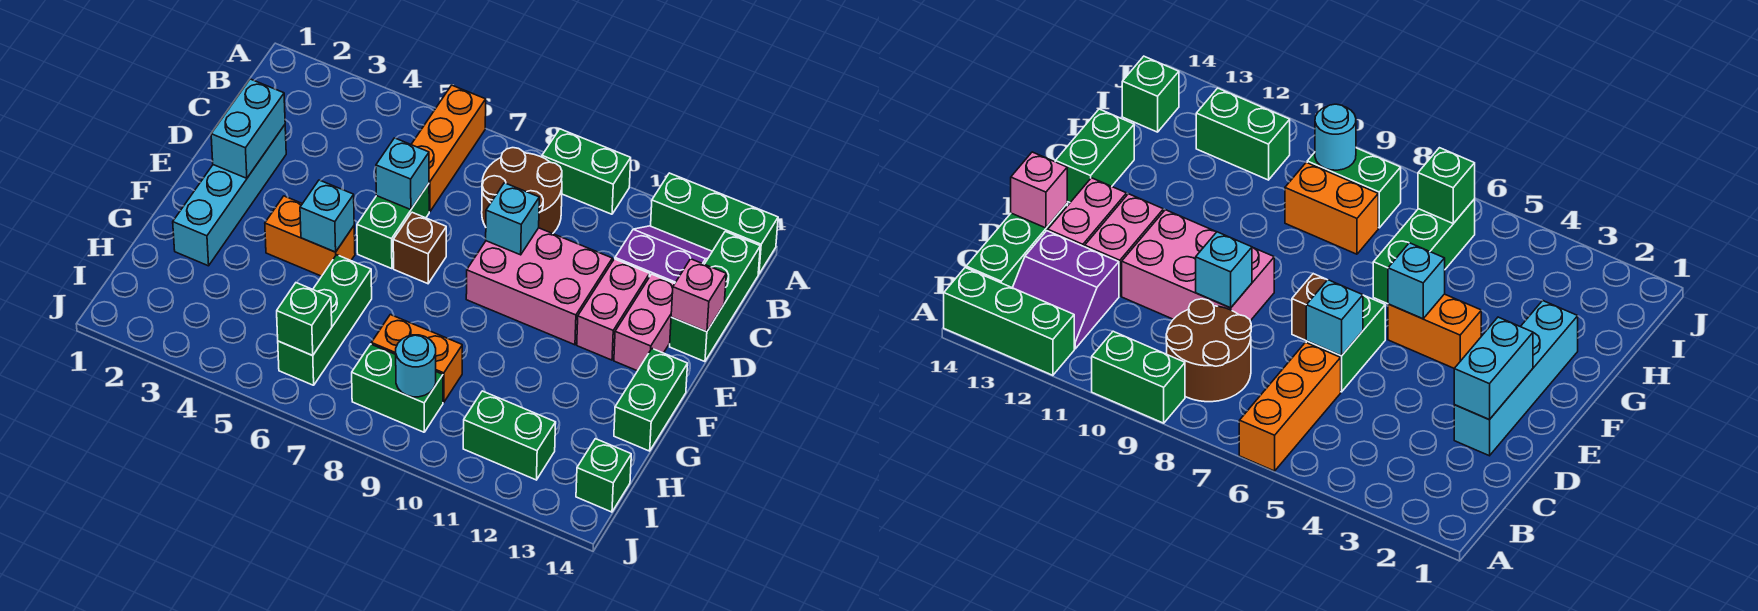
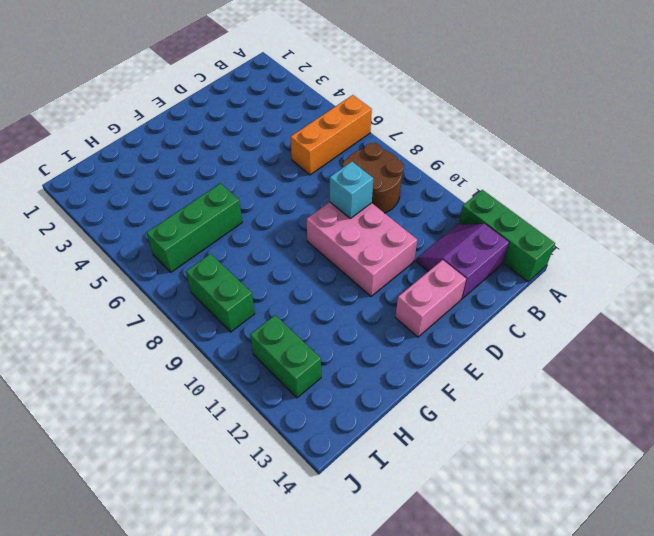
purple slope B12:C13 level 1 top 13 -> purple slope B12:C13 level 1 top C
none -> green brick A9:A10 level 1
none -> green brick B14:D14 level 1
none -> cyan brick D2:G2 level 1

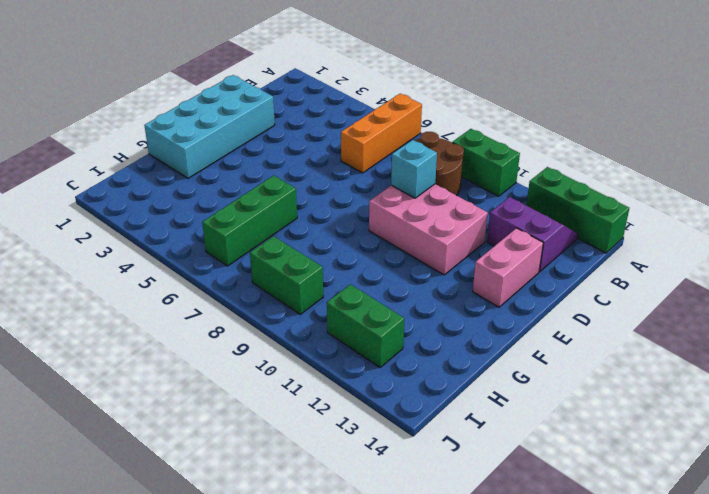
cyan brick D1:G2 level 1 -> cyan brick D2:G2 level 1
none -> green brick B14:D14 level 1
none -> green brick D6:E6 level 1
none -> pink brick D12:E12 level 1

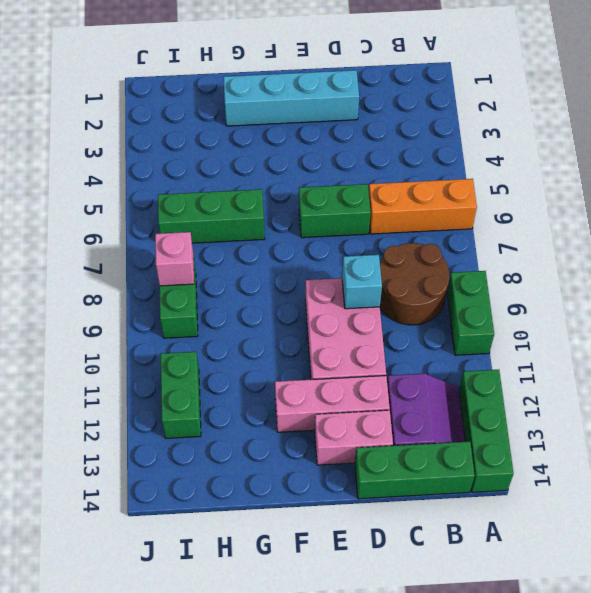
pink brick D12:F12 level 1 -> pink brick D12:E12 level 1
pink brick I8 level 2 -> pink brick D14 level 2
none -> brown brick E7 level 1
none -> orange brick F4:F5 level 1
none -> green brick F14:G14 level 1

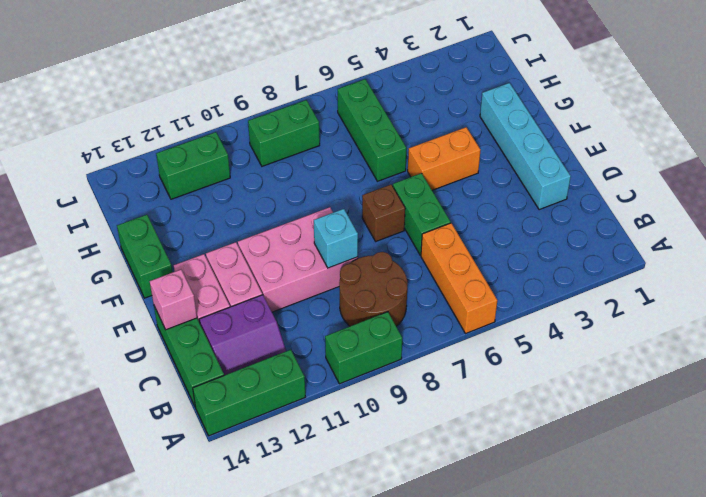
none -> orange brick H8:H9 level 1
none -> green brick I14 level 1
none -> cyan brick D2:E2 level 2

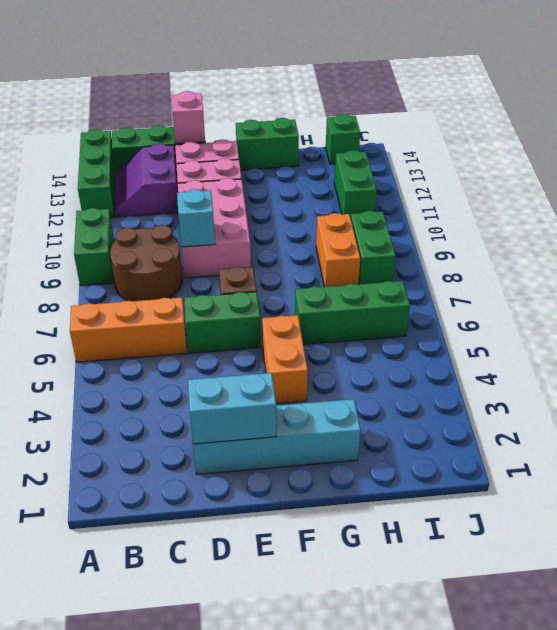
none -> cyan brick D6 level 2
none -> cyan brick F5 level 2
none -> green brick I6 level 2

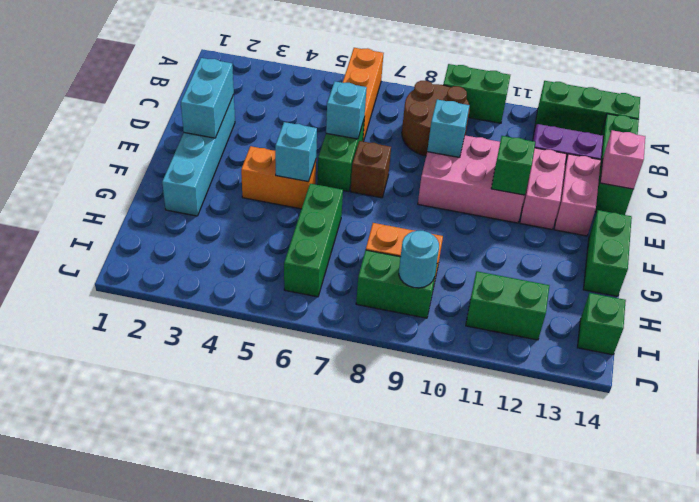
green brick E11 level 2 -> green brick I6 level 2

